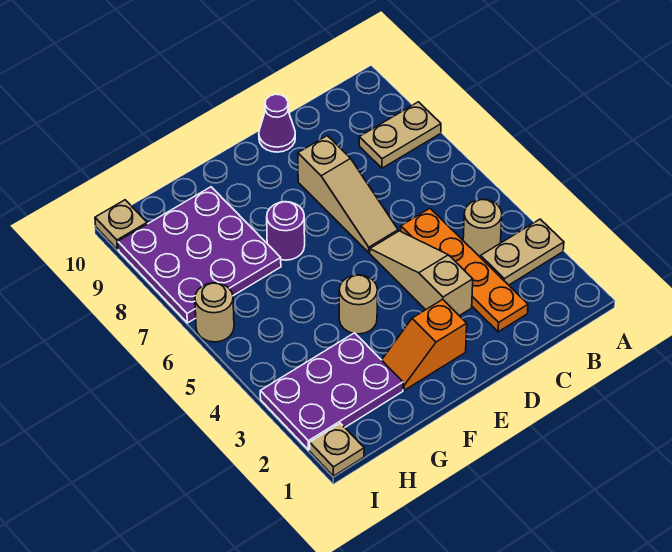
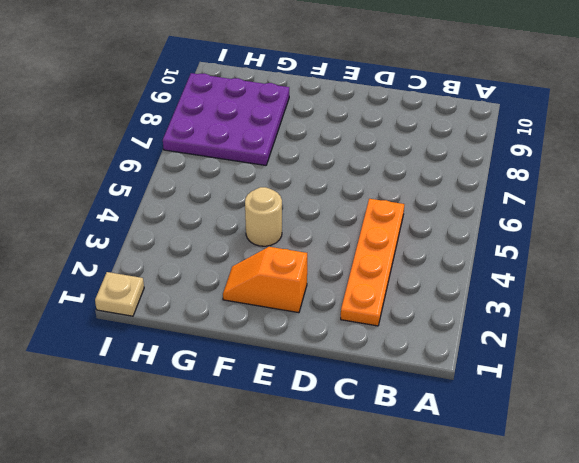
none -> tan plate A3:B3 level 1
none -> tan plate A8:B8 level 1
none -> tan round brick B4 level 1

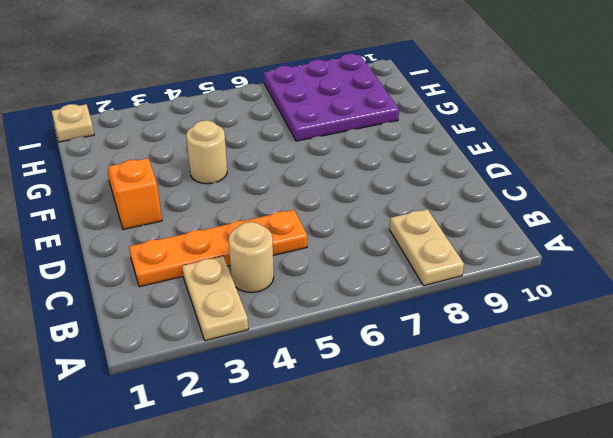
none -> tan slope D3:D5 level 1 top 3
none -> tan slope D6:D8 level 1 top 8
none -> purple cone D10 level 1

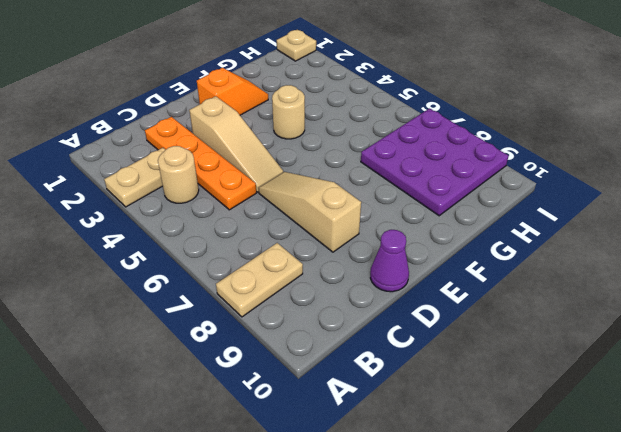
none -> purple round brick F7 level 1
none -> purple plate G2:I3 level 1
none -> tan round brick I6 level 1

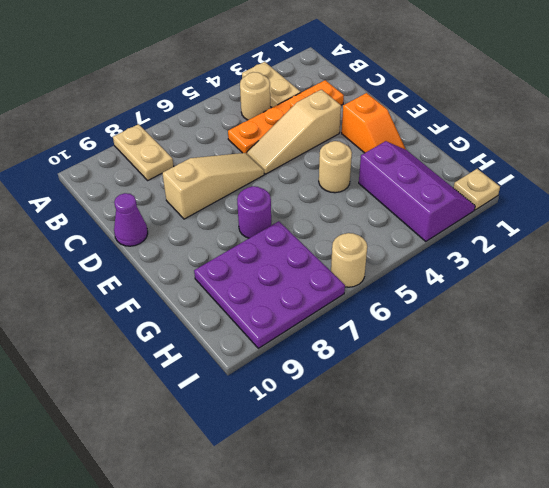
purple slope G2:I3 level 1 top 3 -> purple plate G2:I3 level 1
none -> tan plate I10 level 1

